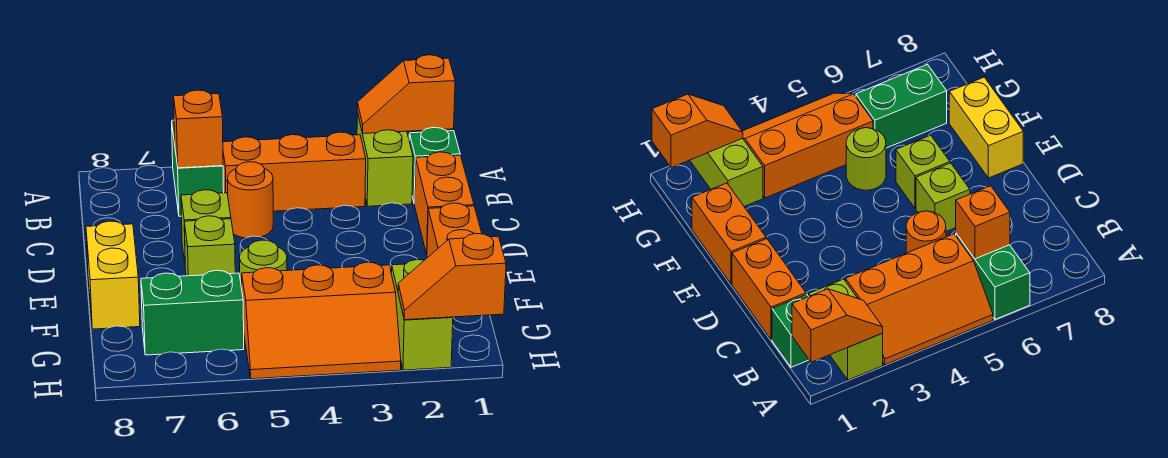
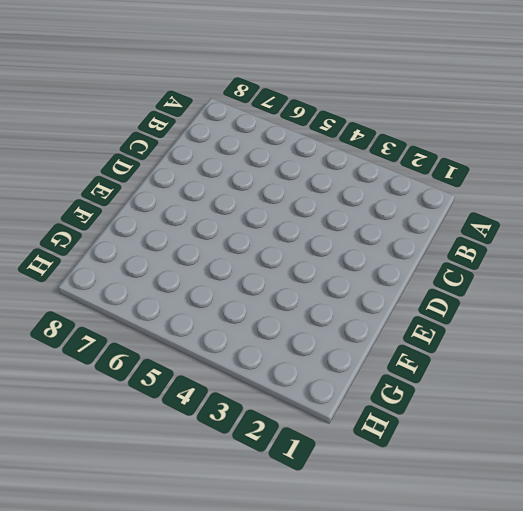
none -> lime brick A2:B2 level 1
none -> orange slope A3:B5 level 1 top B
none -> green brick A6:B6 level 1

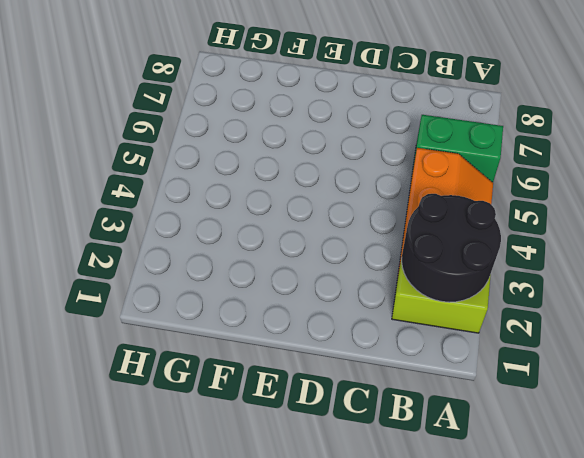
black round brick A2:B3 level 2 -> orange slope A1:A2 level 2 top 1
none -> green brick B1 level 1
none -> orange brick C1:D1 level 1
none -> orange round brick C5 level 1

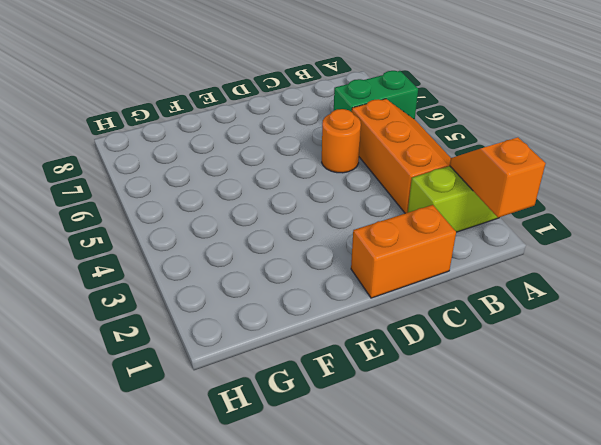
none -> green brick B1 level 1
none -> lime brick D6 level 1
none -> orange brick E1:F1 level 1

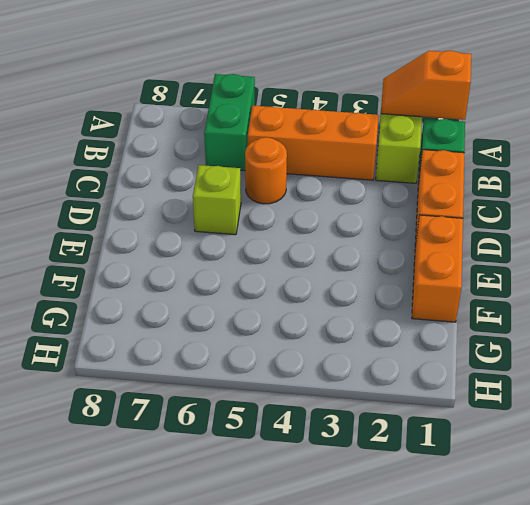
none -> lime brick E6 level 1
none -> yellow brick E8:F8 level 1
none -> lime round brick F5 level 1

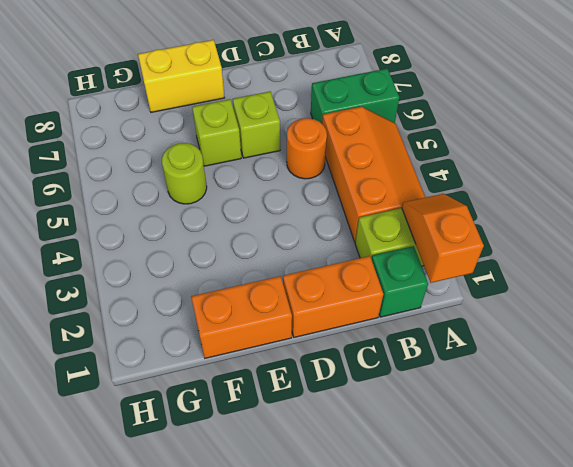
none -> lime brick G2:H2 level 1
none -> orange slope G3:H5 level 1 top G
none -> green brick G6:G7 level 1

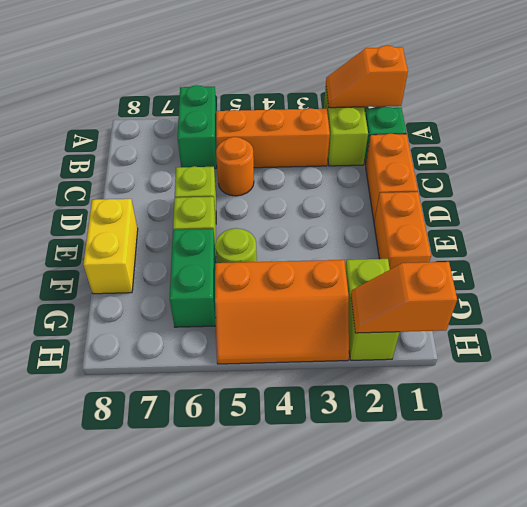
green brick F6:G6 level 1 -> green brick G6:G7 level 1
none -> orange brick B6 level 2

